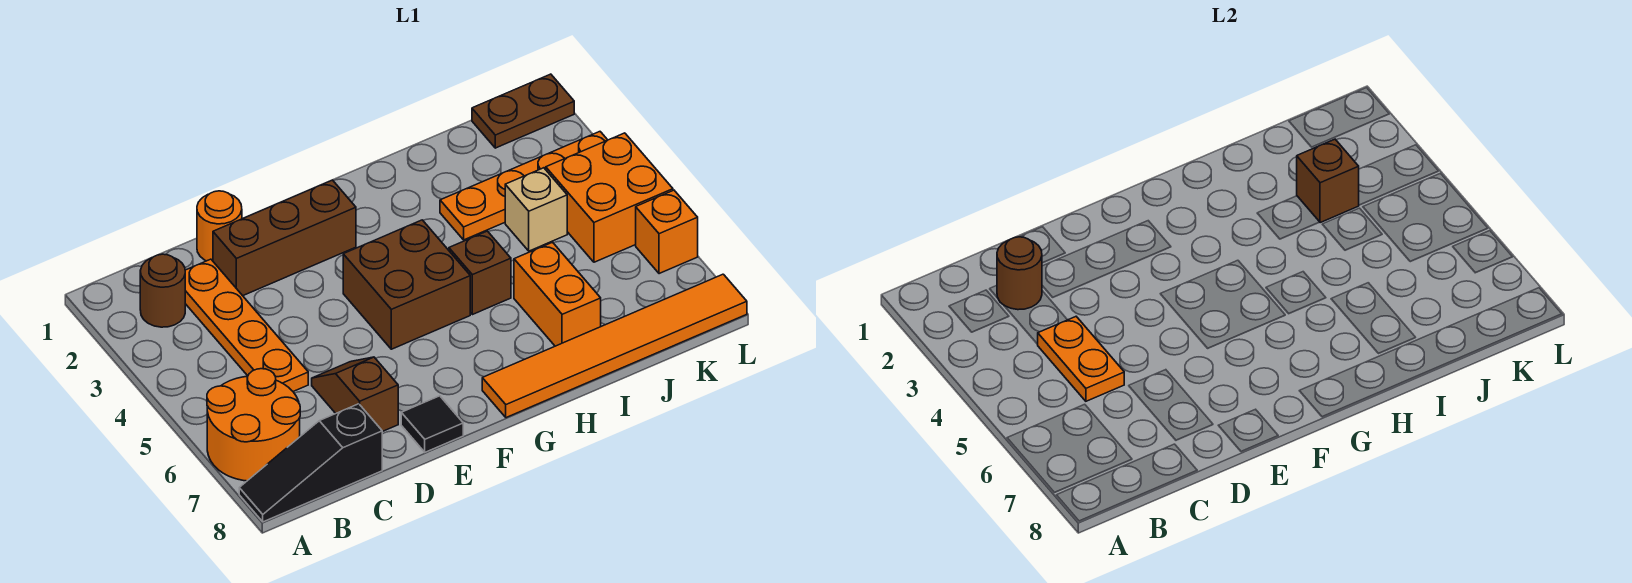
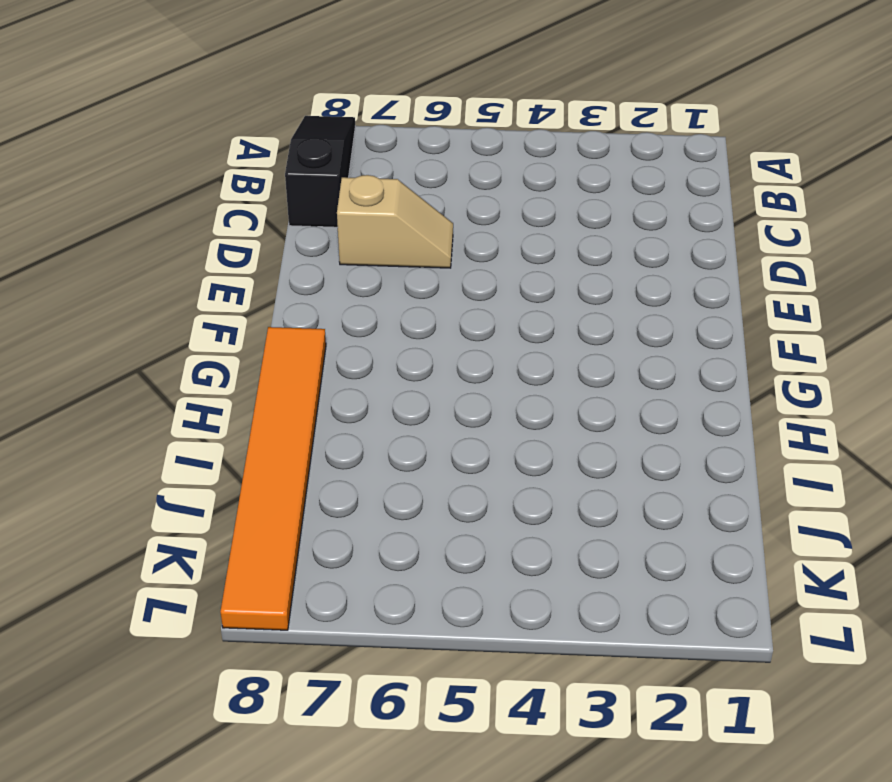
tan slope D6:D7 level 1 top 7 -> brown slope D6:D7 level 1 top 7
none -> orange round brick A6:B7 level 1
none -> brown round brick B2 level 1
none -> orange plate C2:C5 level 1

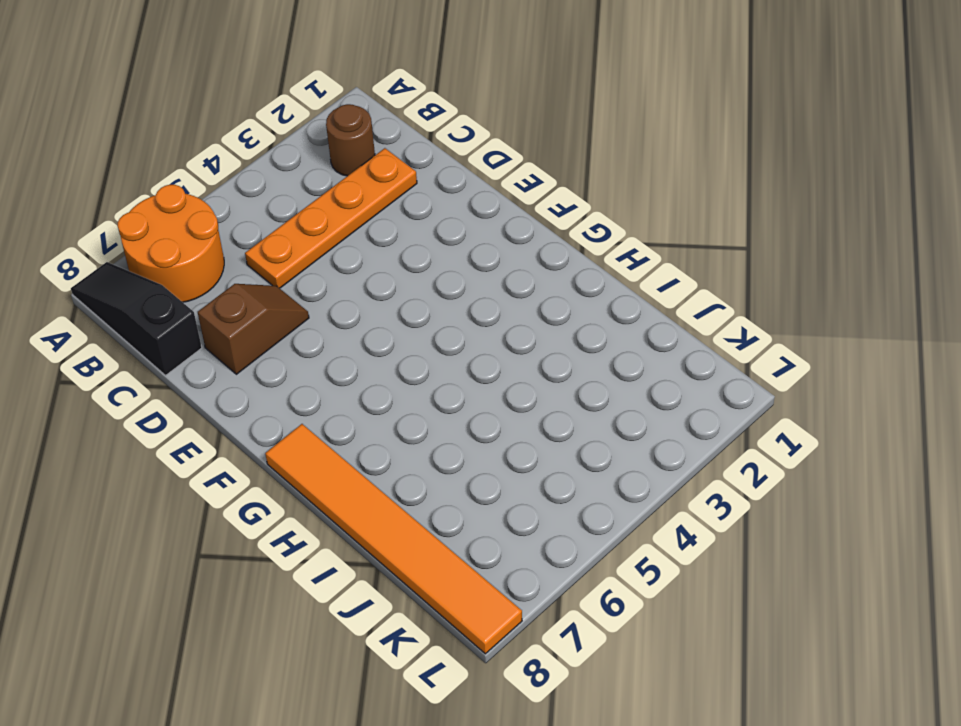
none -> orange round brick D1 level 1
none -> brown brick D2:F2 level 1
none -> black tile E8 level 1

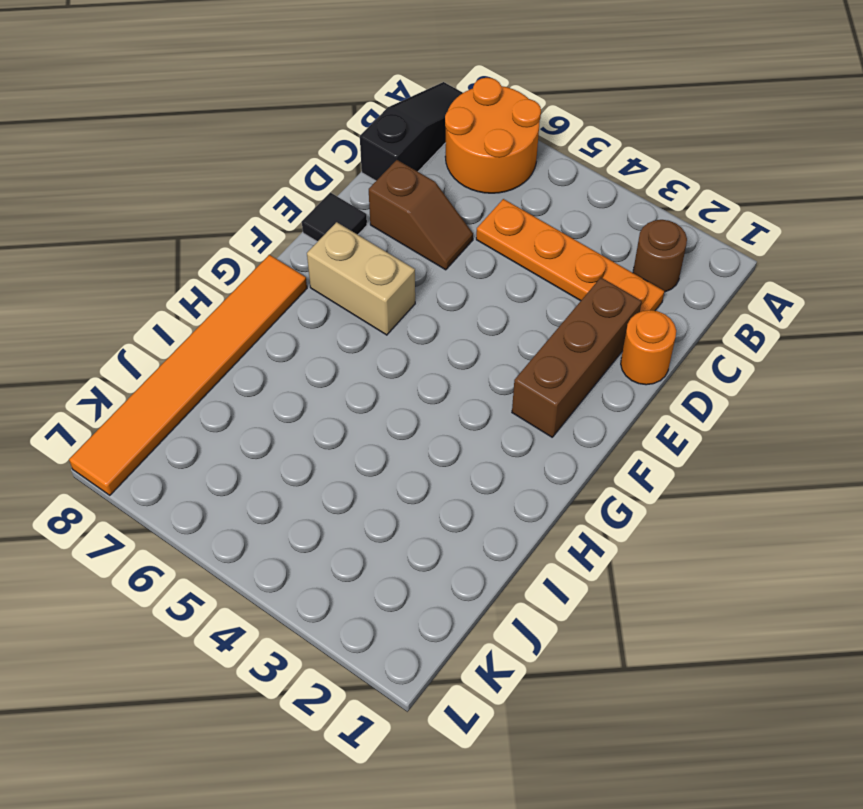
tan brick F6:F7 level 1 -> none
none -> brown brick F4:G5 level 1
none -> brown brick H5 level 1
none -> orange plate I3:L3 level 1

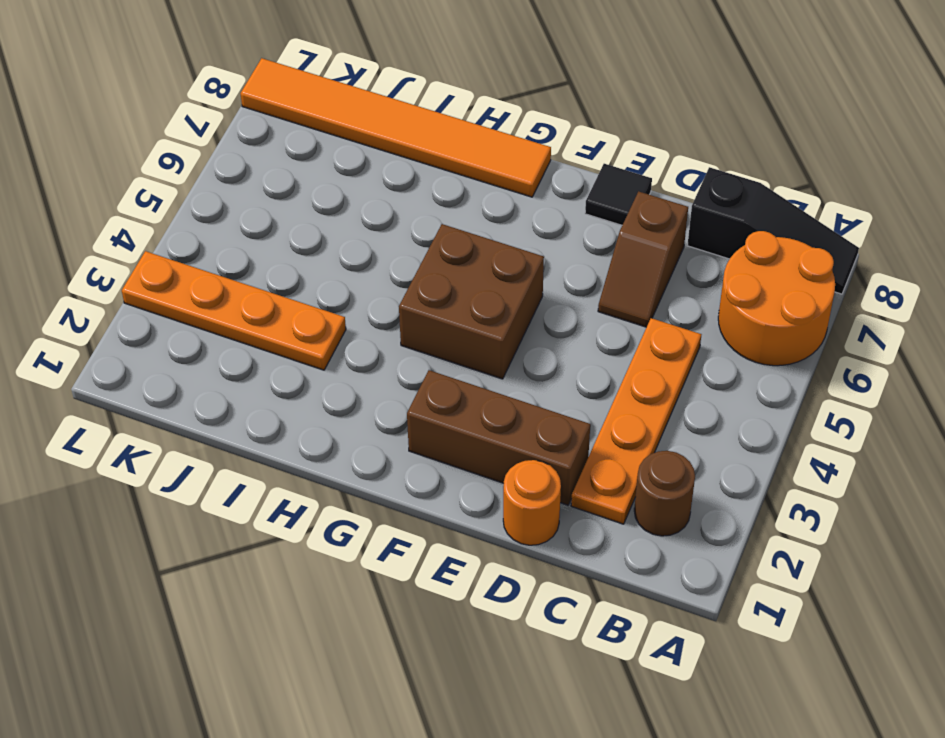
none -> brown brick H5 level 1
none -> orange brick I6:I7 level 1
none -> tan brick J4 level 1

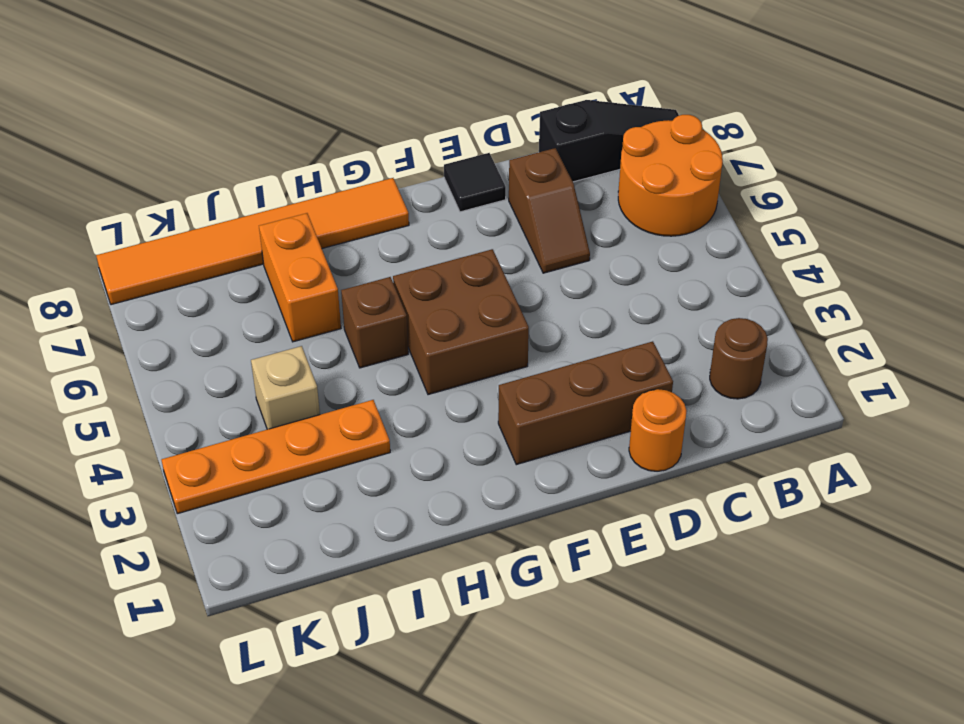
none -> orange plate C2:C5 level 1
none -> brown plate K1:L1 level 1
none -> orange brick K4:L5 level 1

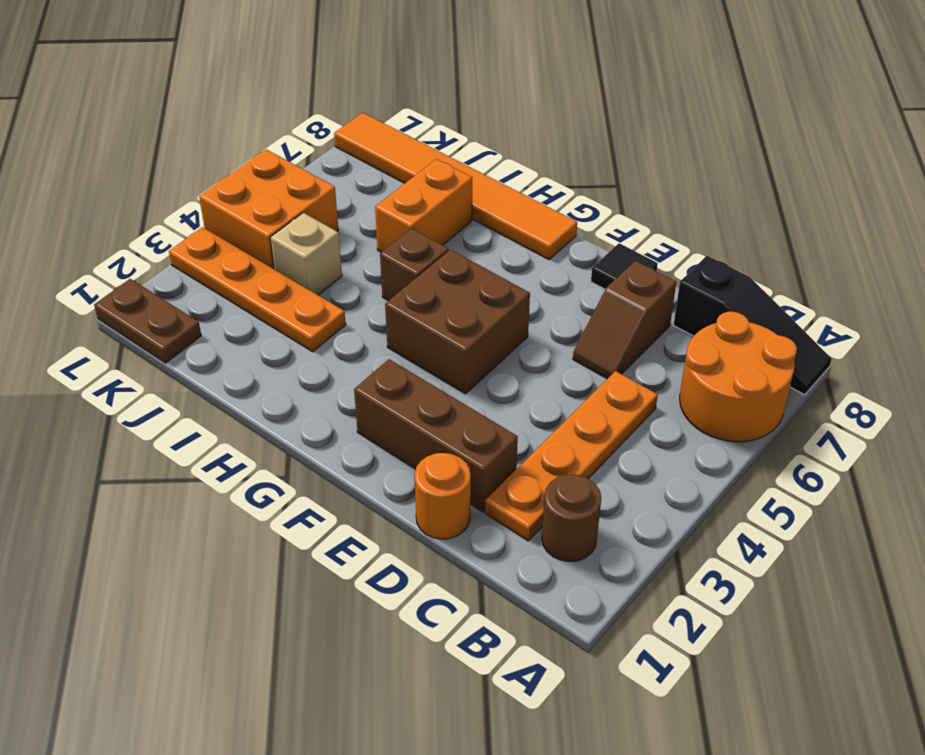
none -> orange brick L6 level 1
none -> brown round brick C2 level 2
none -> orange plate C4:C5 level 2

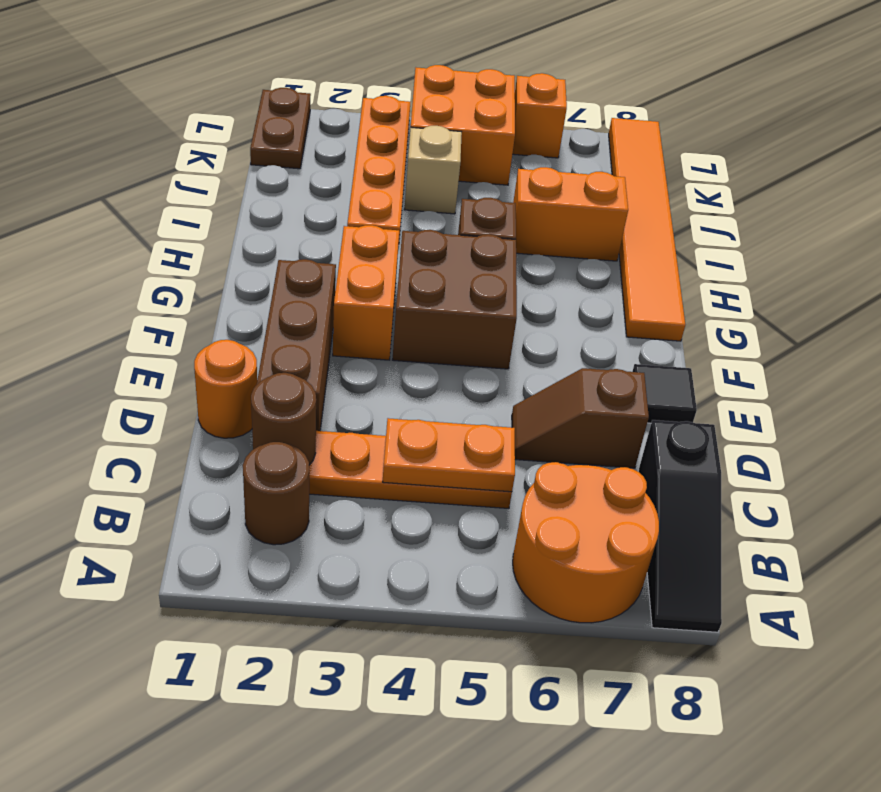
orange brick F3:G3 level 1 -> none
none -> brown brick J3 level 2

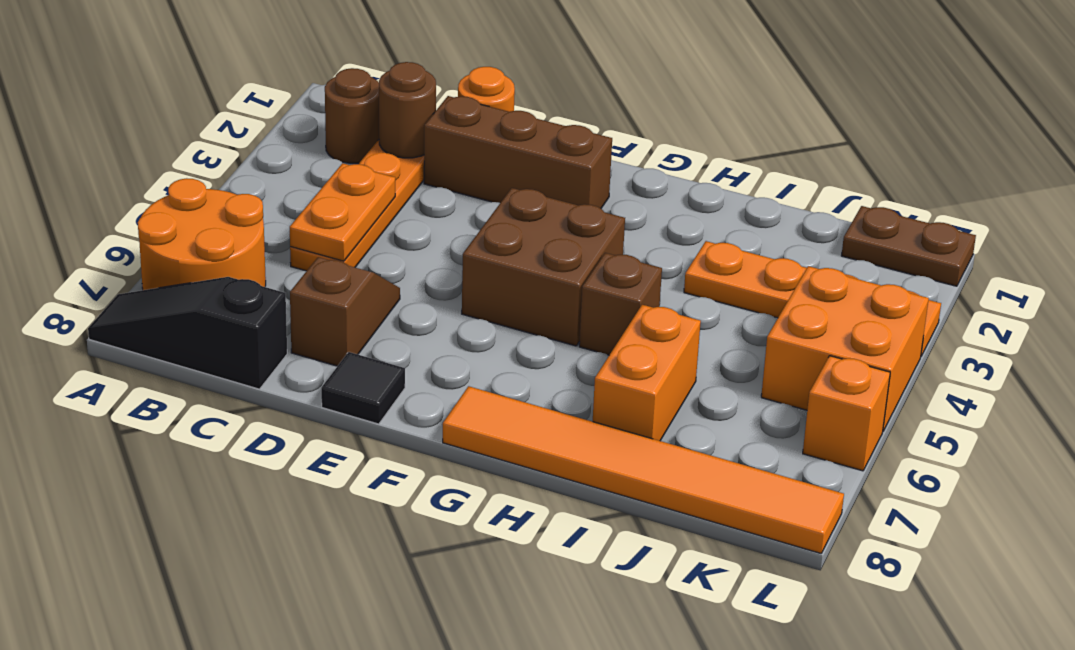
none -> tan brick J4 level 1
none -> brown brick J3 level 2

